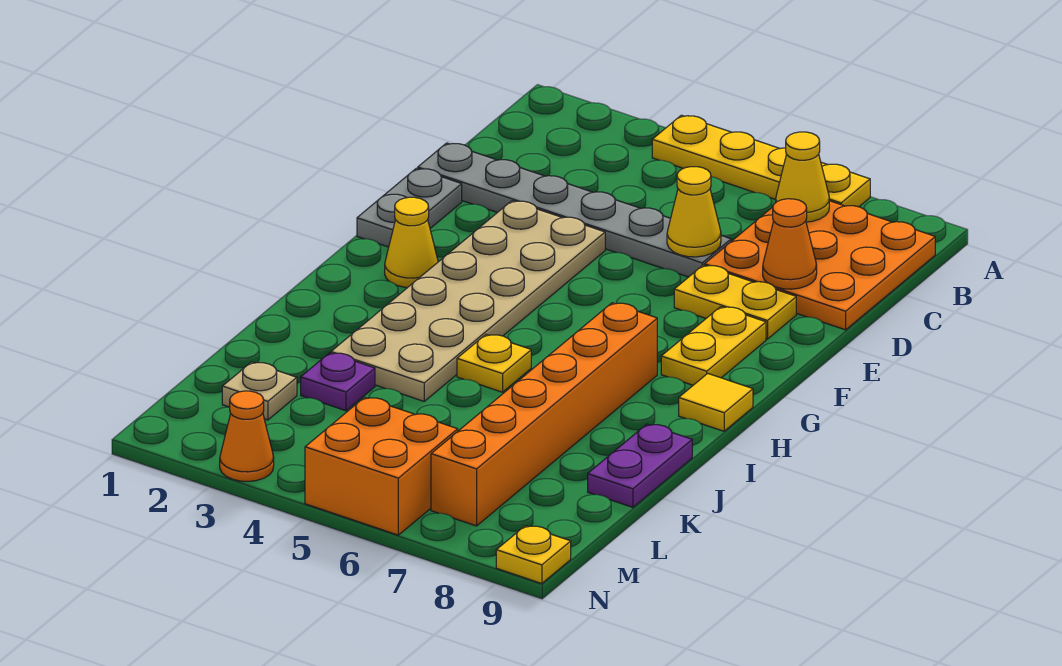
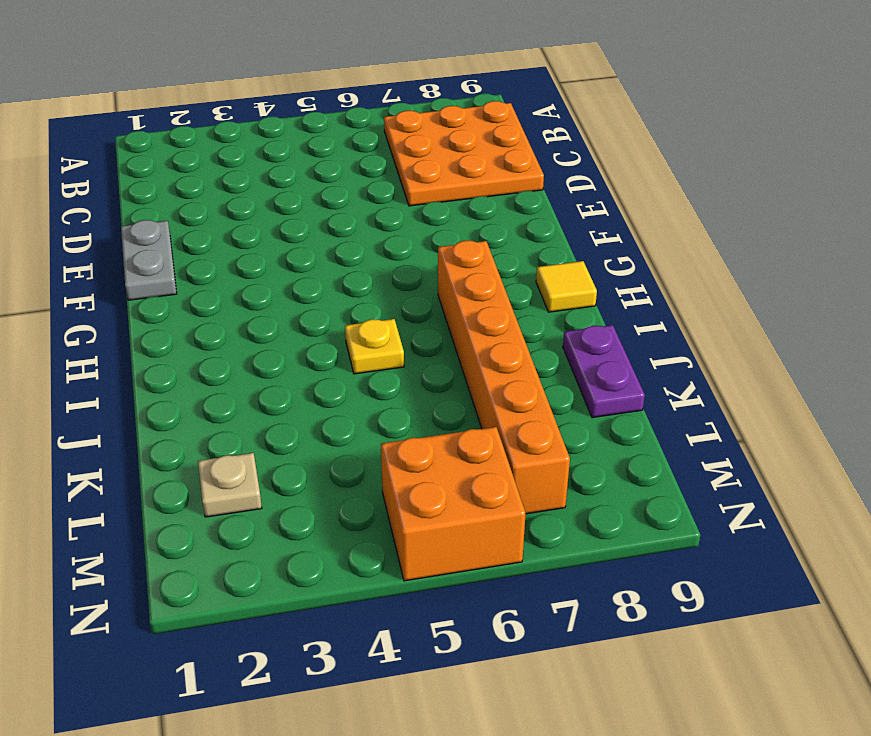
none -> yellow plate A4:A7 level 1
none -> grey plate D1:D6 level 1
none -> tan plate E3:J4 level 1

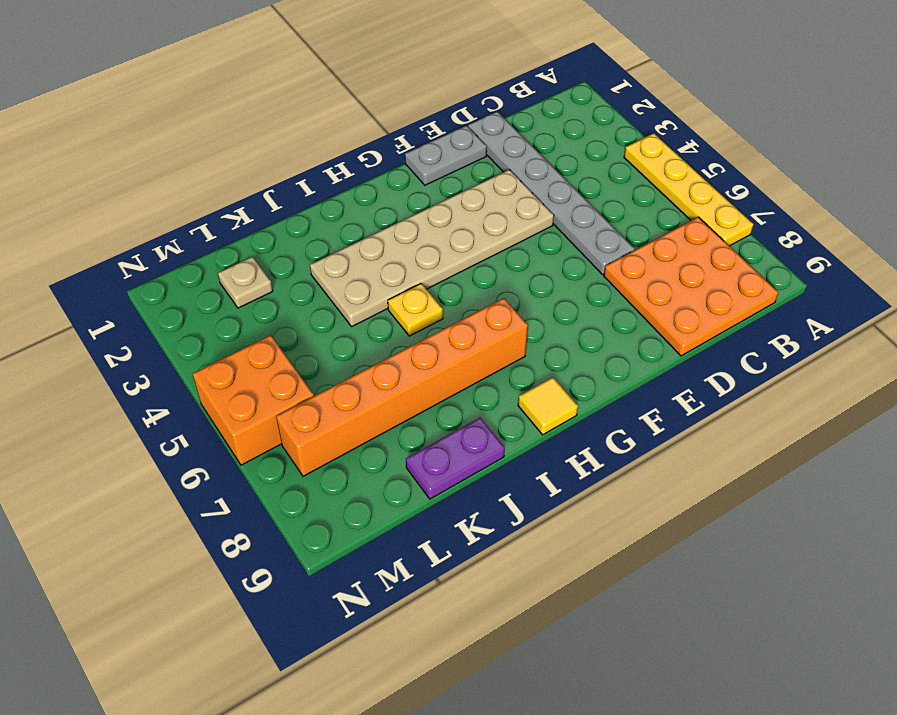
none -> yellow plate E7:E8 level 1
none -> yellow plate F8:G8 level 1
none -> yellow cone G2 level 1

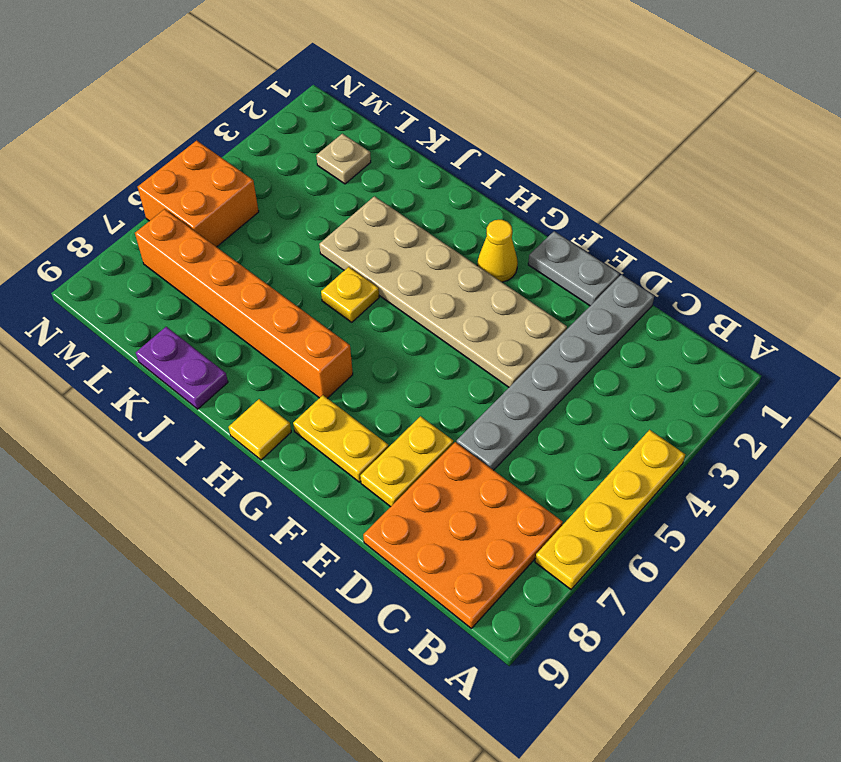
none -> purple plate K3 level 1
none -> orange cone N3 level 1
none -> yellow plate N9 level 1

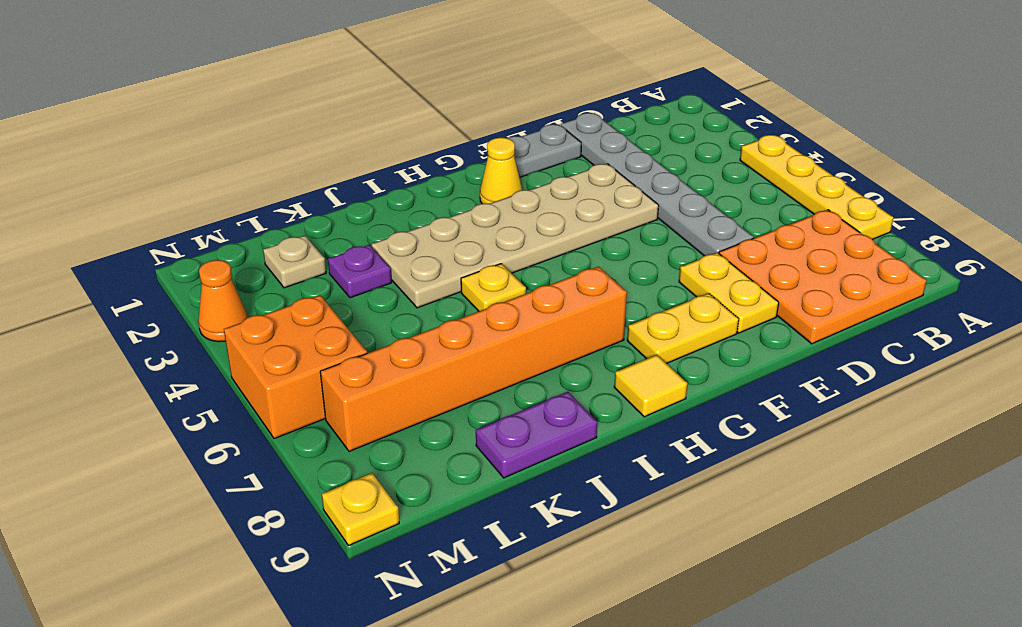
none -> yellow cone B7 level 2
none -> yellow cone D6 level 2
none -> orange cone D8 level 2

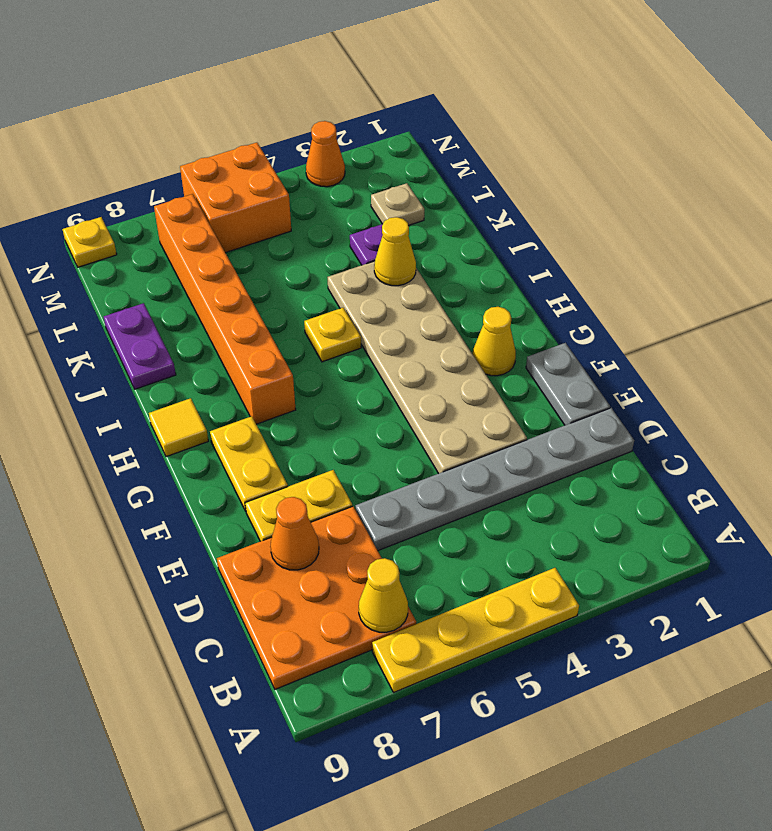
yellow cone J3 level 2 -> yellow cone D6 level 2

